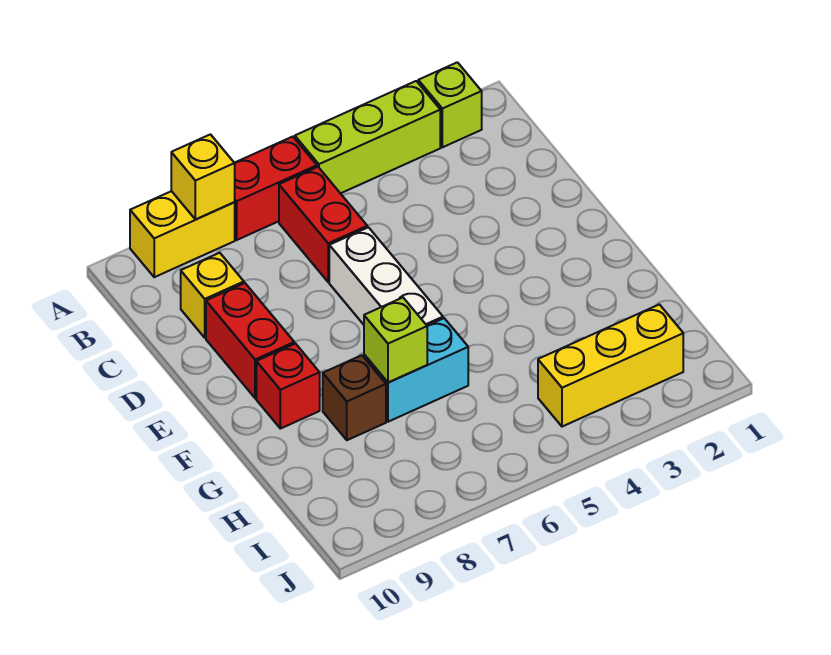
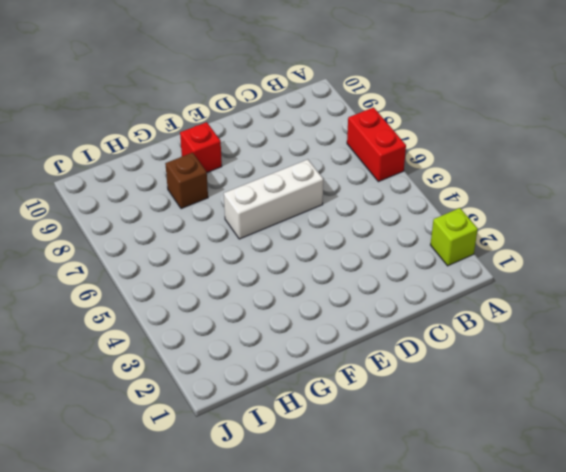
none -> lime brick A3:A5 level 1
none -> yellow brick A8:A9 level 1
none -> red brick B6:C6 level 1

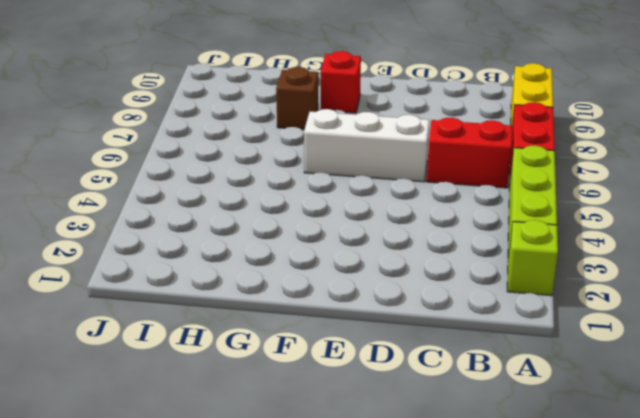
none -> yellow brick C9 level 1
none -> red brick D9:E9 level 1
none -> cyan brick G6:G7 level 1

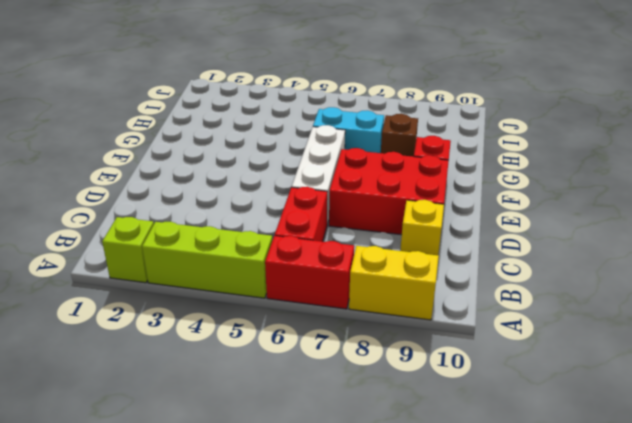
red brick D7:E9 level 1 -> red brick D9:E9 level 1
none -> yellow brick I2:I4 level 1
none -> yellow brick A8 level 2
none -> lime brick G7 level 2

